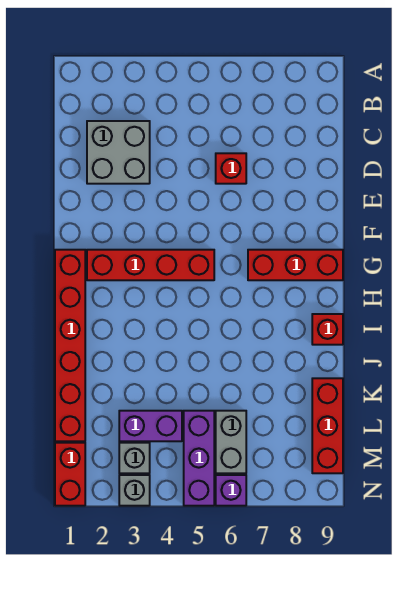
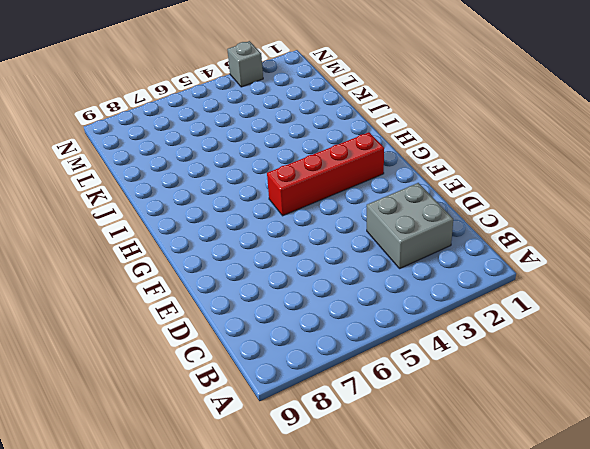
none -> red brick D6 level 1
none -> red brick G1:L1 level 1
none -> red brick G7:G9 level 1

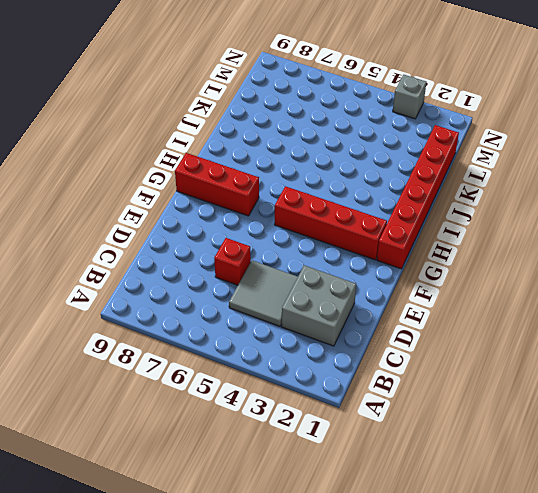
grey tile C4:D5 level 1 -> none
none -> red brick I9 level 1
none -> red brick K9:M9 level 1
none -> purple brick L3:L4 level 1

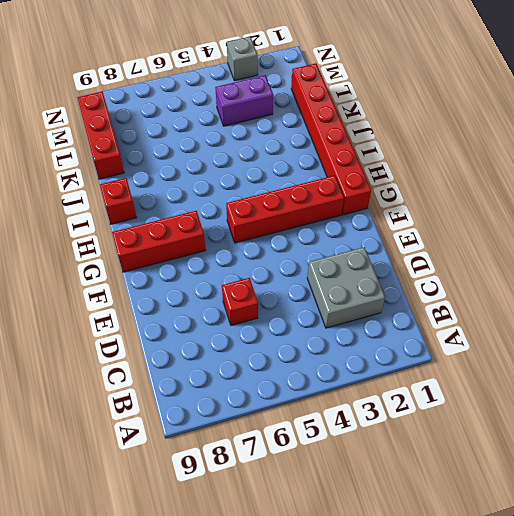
none -> purple brick L5:N5 level 1
none -> grey brick L6:M6 level 1
none -> red brick M1:N1 level 1

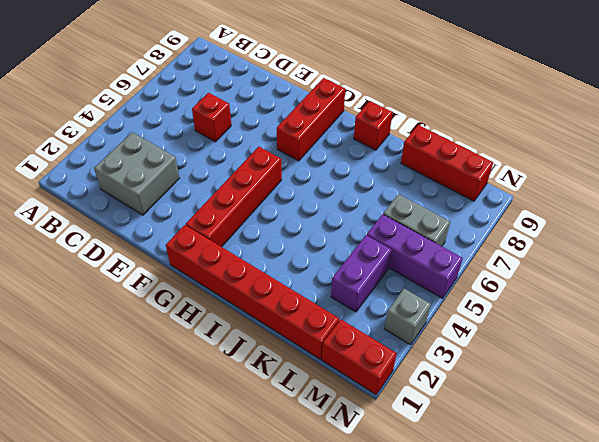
none -> grey brick M3 level 1
none -> purple brick N6 level 1

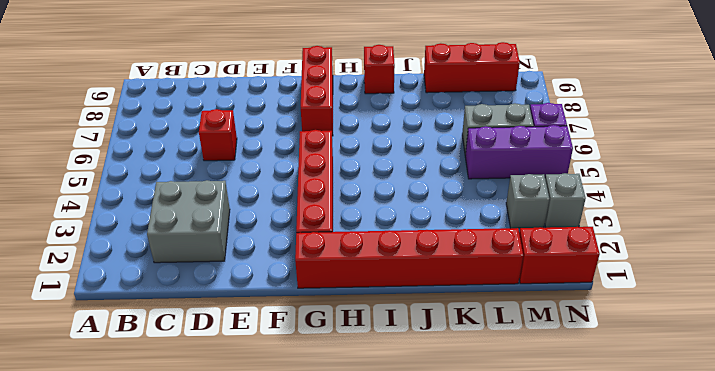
none -> purple brick L3:L4 level 1

